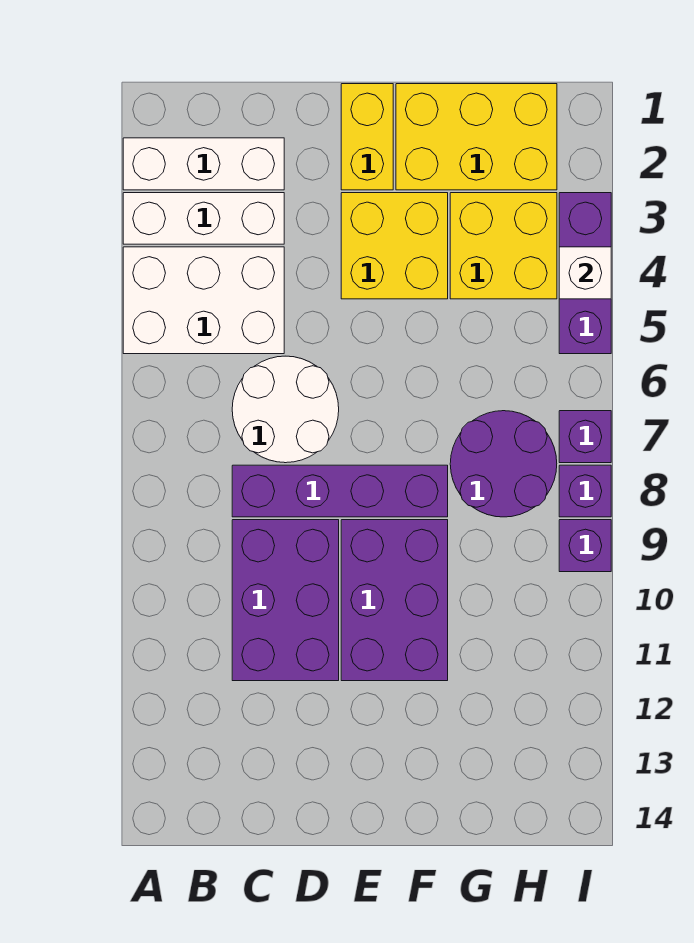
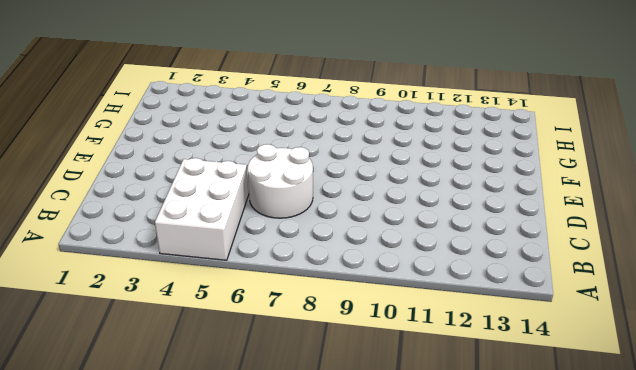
none -> white brick A2:C2 level 1
none -> white brick A3:C3 level 1
none -> purple brick C8:F8 level 1

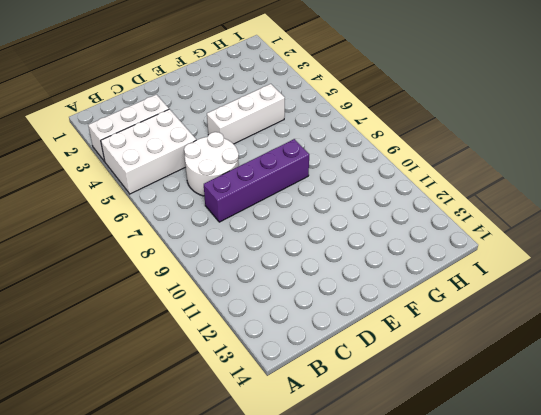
white brick E5:G5 level 1 -> white brick A2:C2 level 1
none -> purple brick C9:D11 level 1
none -> yellow brick E1:E2 level 1
none -> yellow brick E3:F4 level 1

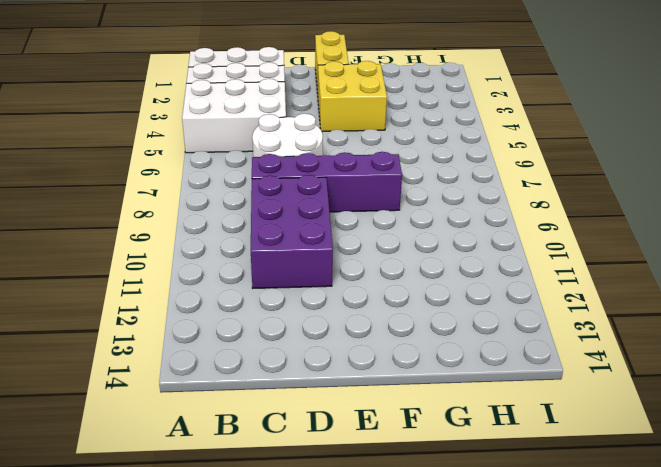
none -> purple brick E9:F11 level 1
none -> yellow brick F1:H2 level 1
none -> yellow brick G3:H4 level 1

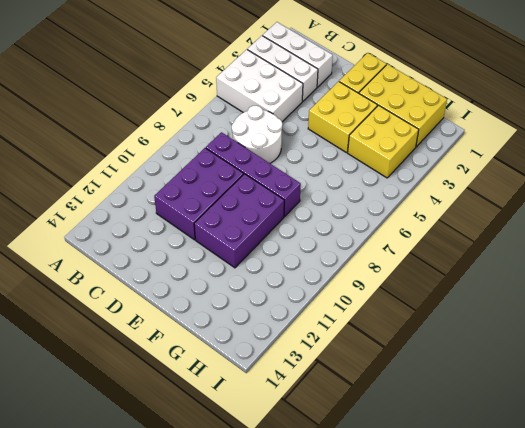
none -> purple round brick G7:H8 level 1
none -> purple brick I3:I5 level 1
none -> purple brick I7 level 1

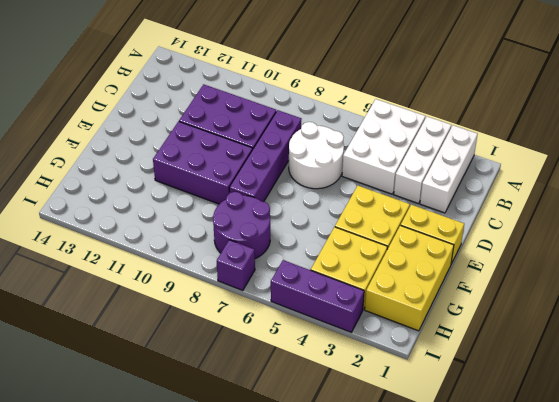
none -> purple brick I8 level 1
none -> purple brick I9 level 1
none -> white brick I4 level 2

